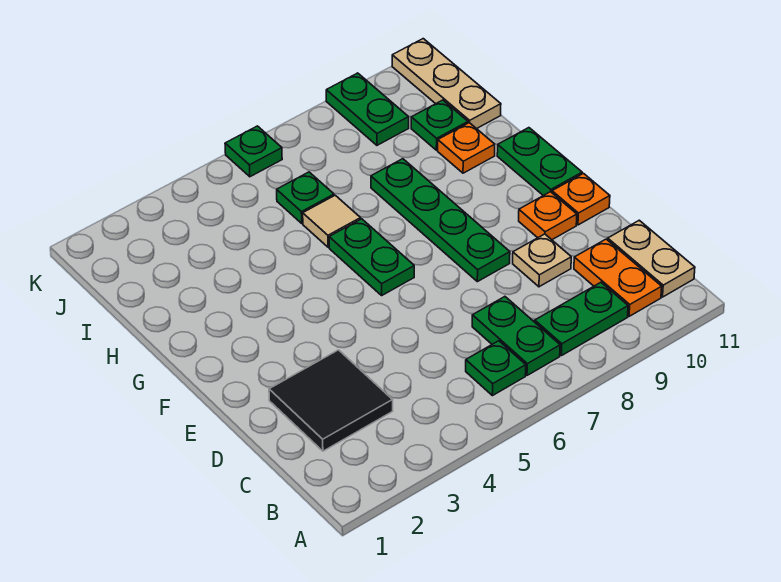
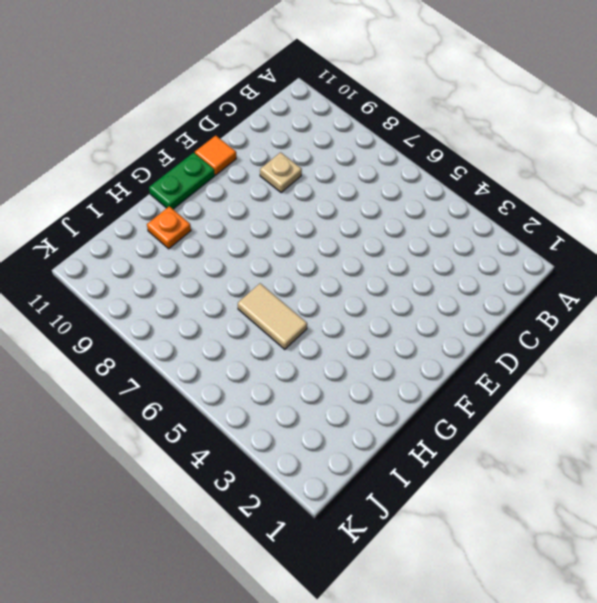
orange tile E11 level 1 -> orange plate E11 level 1
tan tile H5:H6 level 1 -> tan tile H6 level 1
none -> green plate B6 level 1
none -> green plate B7:C7 level 1
none -> green plate B8:B9 level 1

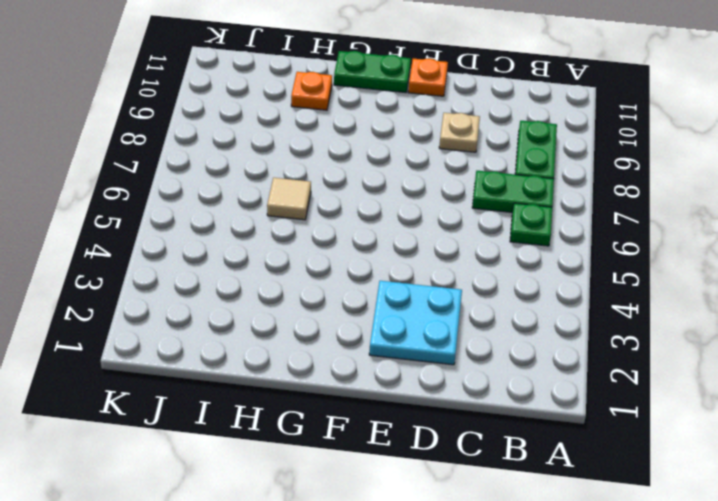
cyan plate D2:E3 level 1 -> black tile C2:D3 level 1
none -> orange plate B10:C10 level 1
none -> tan plate B11:C11 level 1
none -> green plate E8:H8 level 1

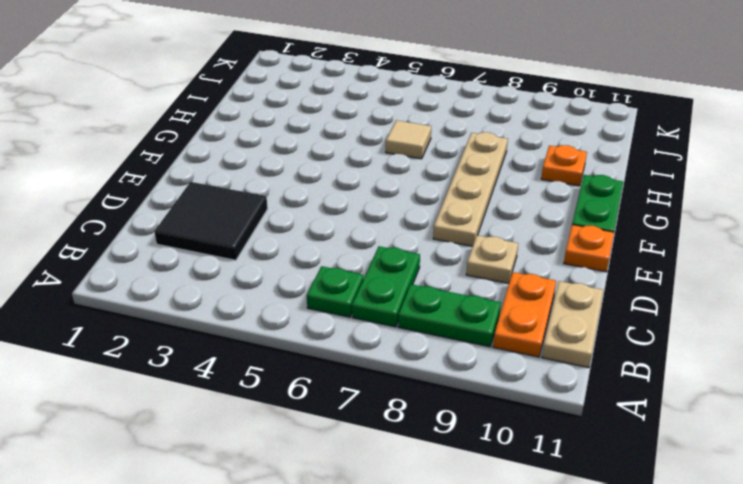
tan plate E8:H8 level 1 -> green plate E8:H8 level 1
none -> orange plate E10 level 1
none -> green plate F6:G6 level 1
none -> green plate I6 level 1

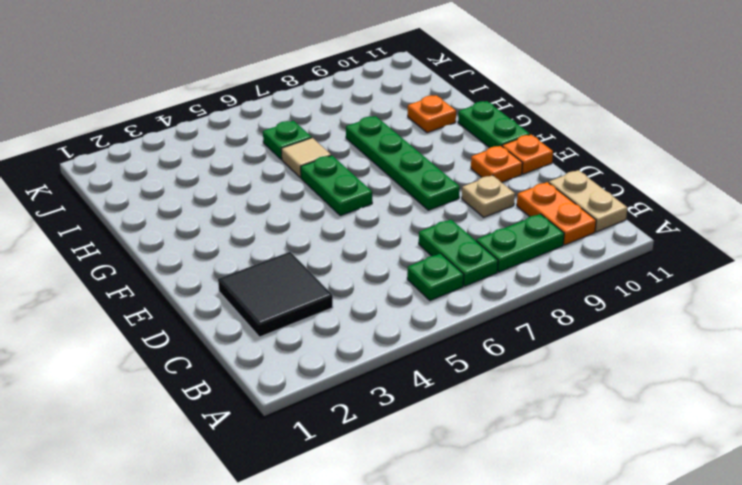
none -> green plate I10 level 1
none -> tan plate I11:K11 level 1
none -> green plate J9:K9 level 1

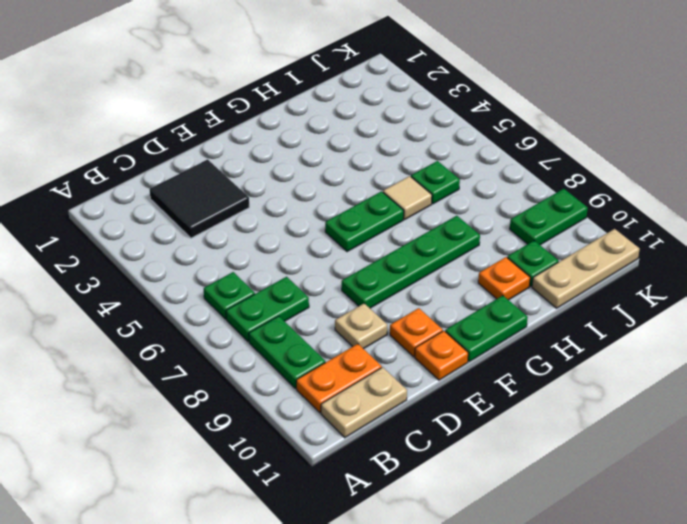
none -> green plate K6 level 1

